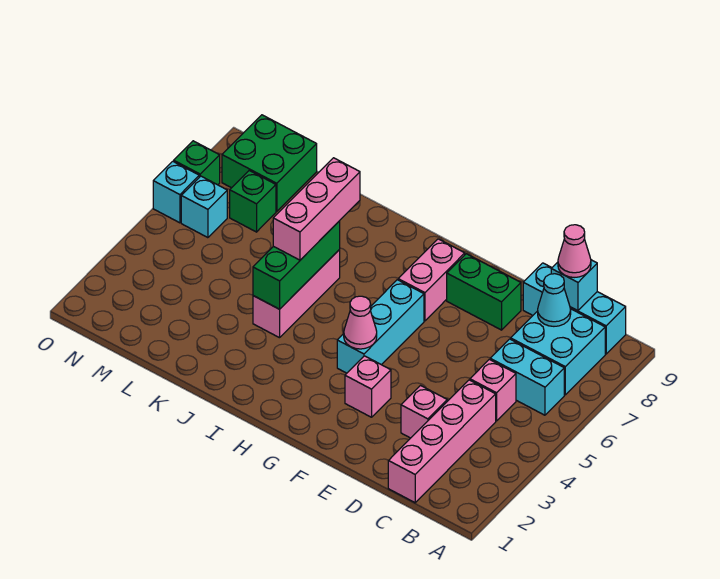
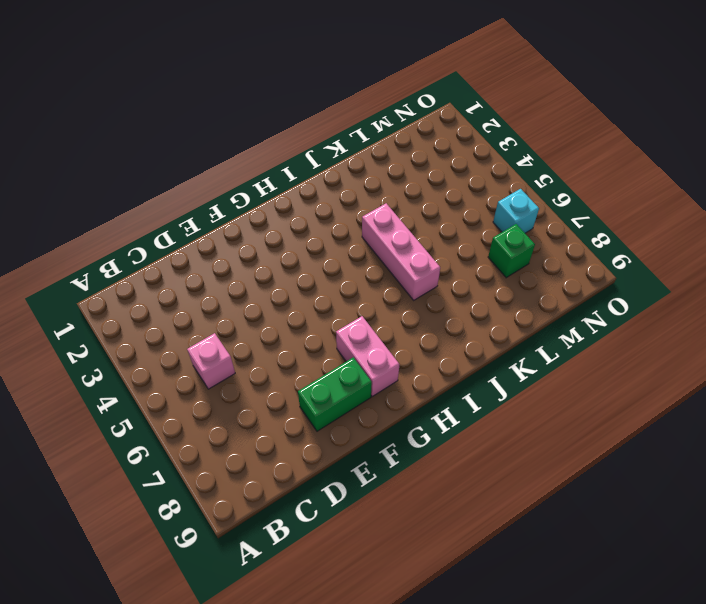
none -> cyan brick B6:C6 level 1
none -> cyan brick B7:C8 level 1
none -> cyan brick B9:D9 level 1

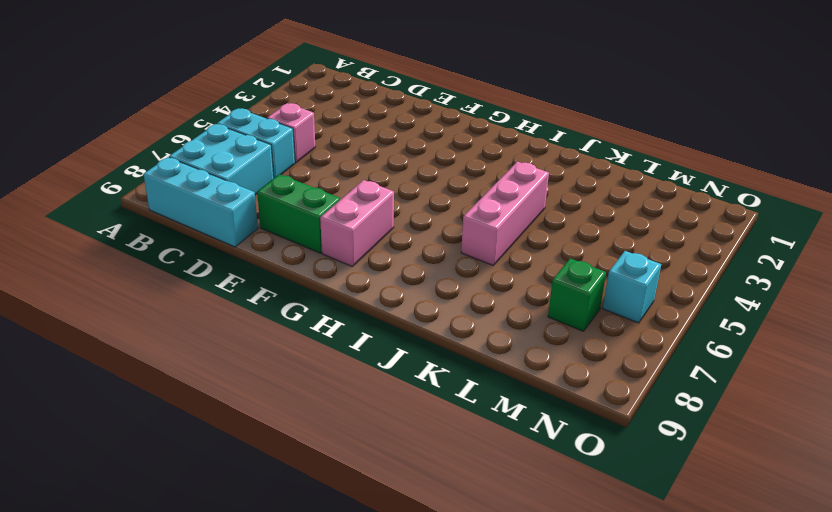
none -> pink brick C1:C4 level 1
none -> pink brick D3 level 1
none -> pink brick F3 level 1

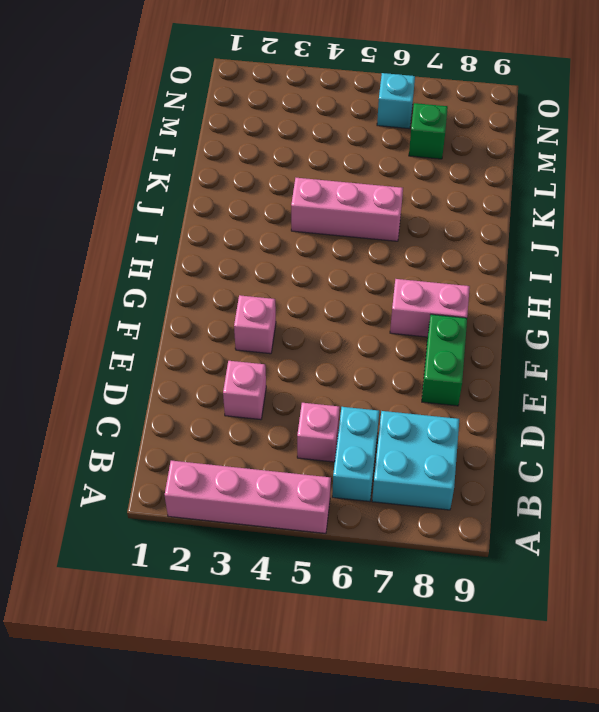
pink brick A2:A5 level 1 -> pink brick C1:C4 level 1
none -> cyan brick B9:D9 level 1
none -> cyan brick G4:G6 level 1
none -> green brick M8:N9 level 1

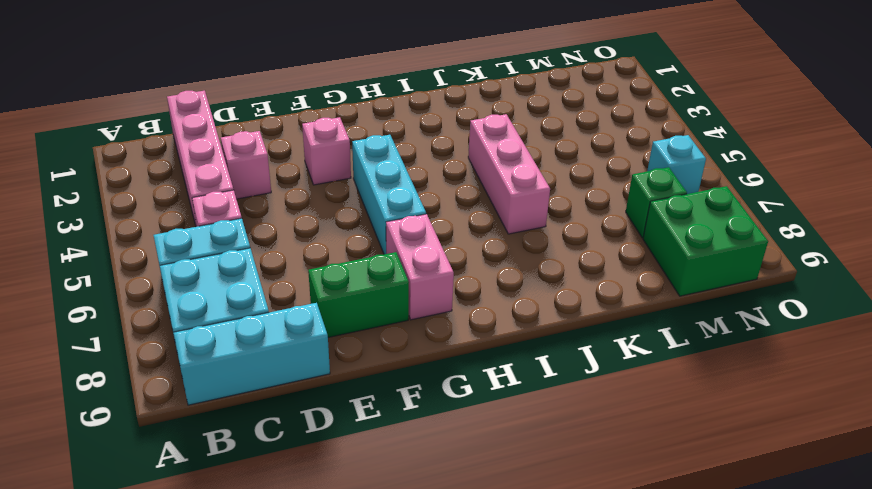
none -> cyan brick O6 level 1
none -> green brick O7 level 1
none -> cyan cone C8 level 2

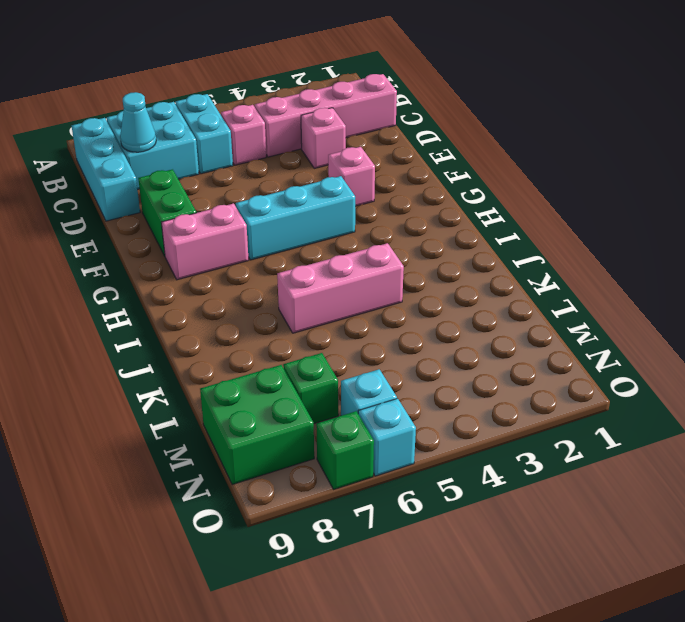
none -> cyan brick C9 level 2
none -> pink cone G4 level 2
none -> green brick J4:J6 level 2

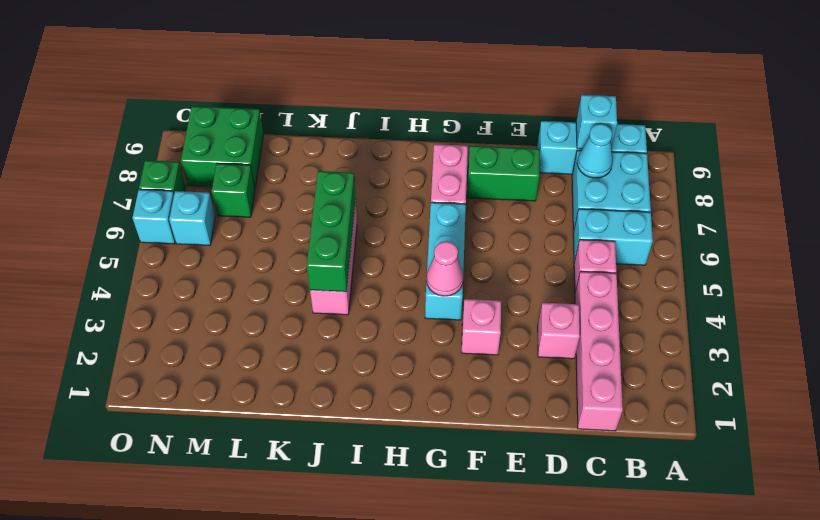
none -> pink cone C9 level 3
none -> pink brick J5:J7 level 3

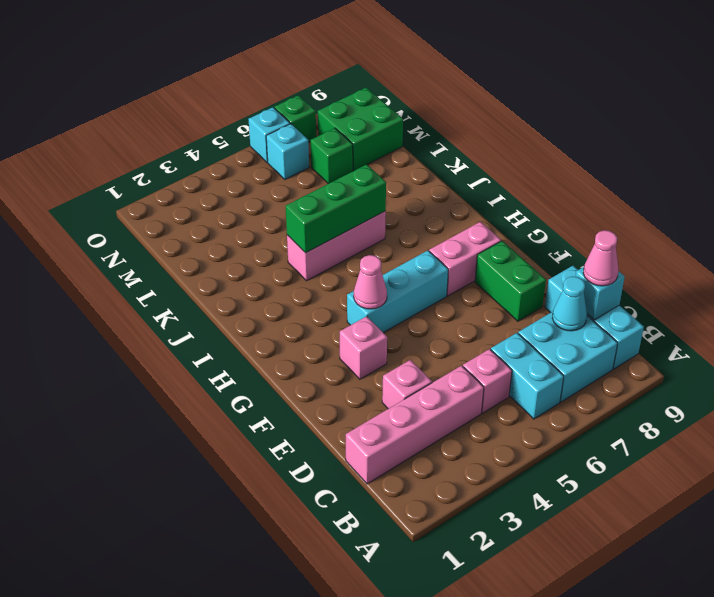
none -> pink brick J5:J7 level 3

